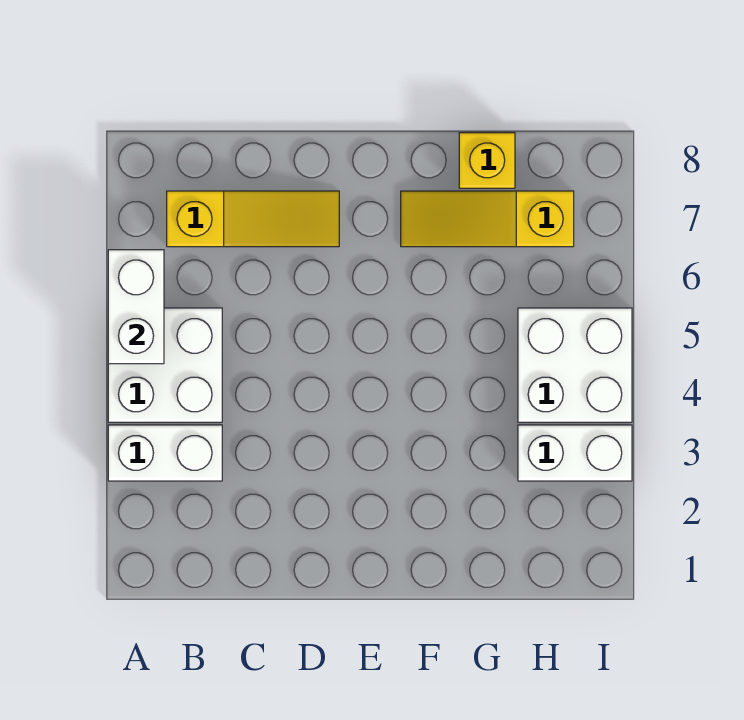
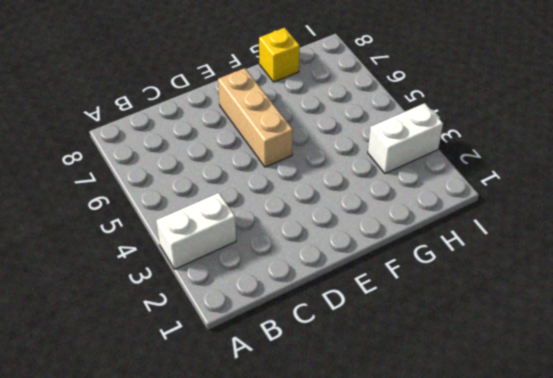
tan brick E5:E7 level 1 -> none
none -> white brick A4:B5 level 1
none -> yellow slope B7:D7 level 1 top B

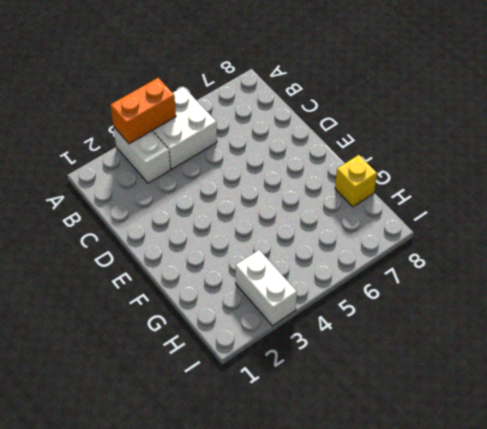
orange brick A3:A4 level 2 -> none
none -> yellow slope B7:D7 level 1 top B
none -> yellow slope F7:H7 level 1 top H

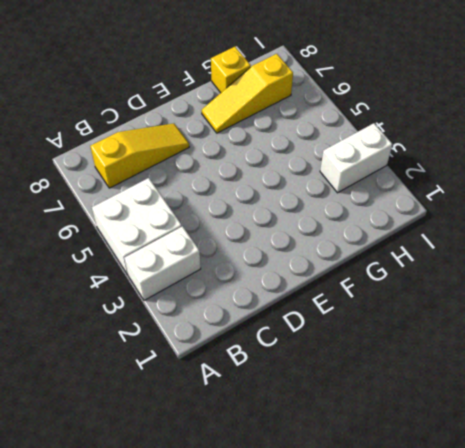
none -> white brick H4:I5 level 1
none -> white brick A5:A6 level 2

